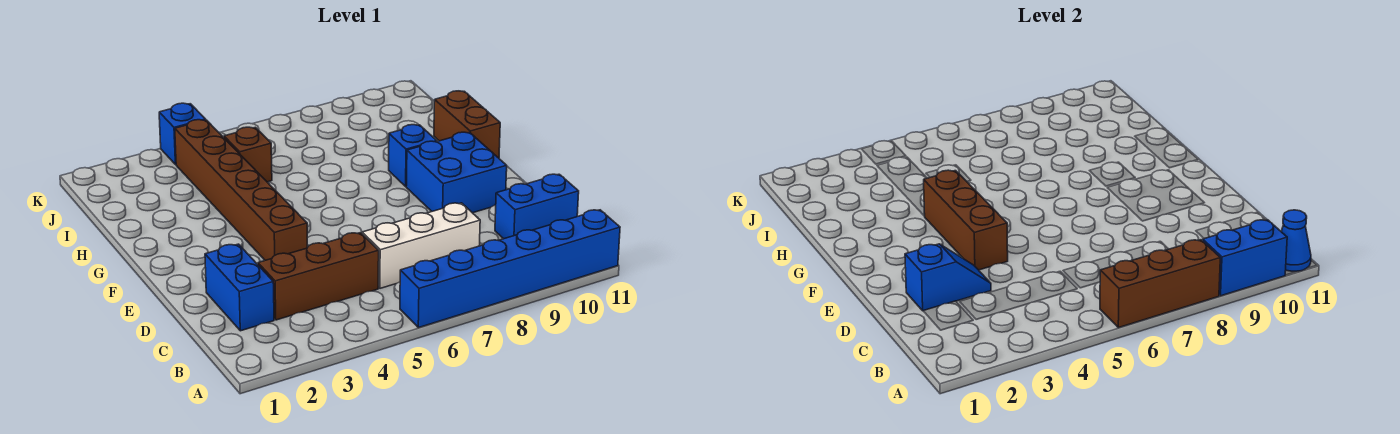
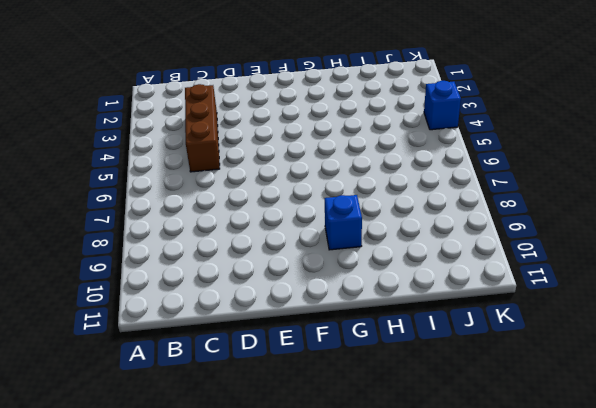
none -> blue brick A6:A11 level 1
none -> blue brick C2:D2 level 1
none -> white brick C6:C8 level 1

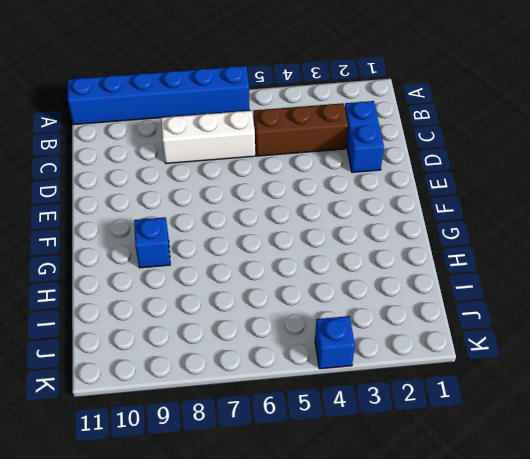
none -> blue brick C10:C11 level 1
none -> brown brick E4:J4 level 1
none -> blue brick E9:F10 level 1

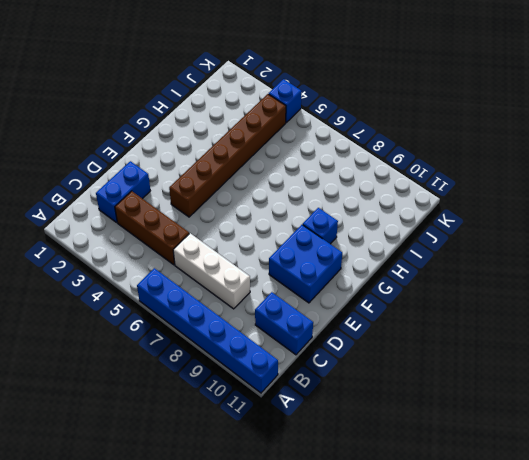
none -> brown brick G11:H11 level 1
none -> brown brick I5 level 1
none -> brown brick A6:A8 level 2

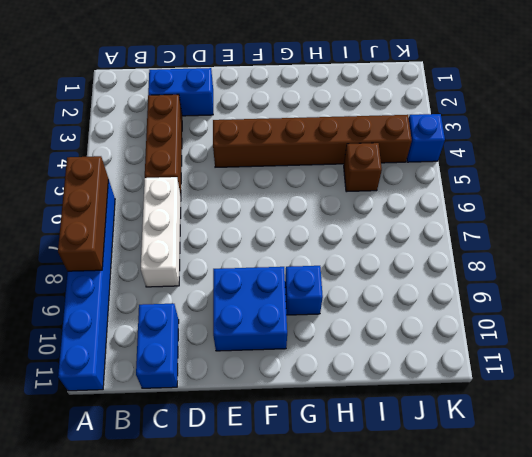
none -> brown brick G11:H11 level 1
none -> blue brick A9:A10 level 2
none -> blue cone A11 level 2

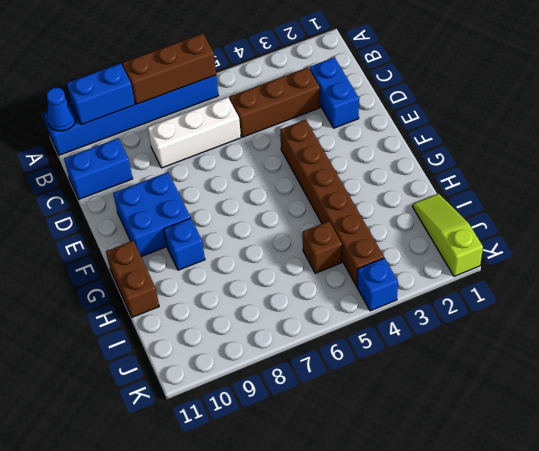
lime slope I1:K1 level 1 top K -> none
none -> blue slope D2:D3 level 2 top 2
none -> brown brick E4:G4 level 2

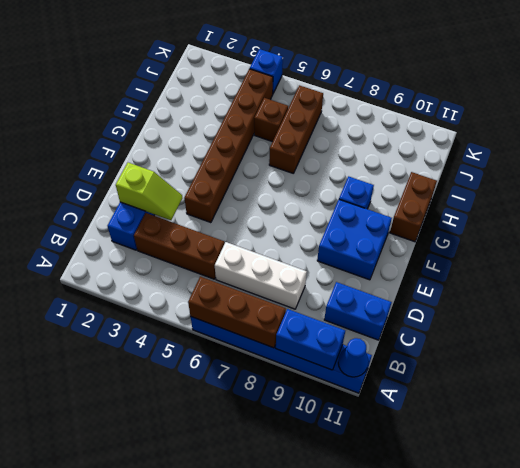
lime slope D2:D3 level 2 top 2 -> blue slope D2:D3 level 2 top 2
brown brick H6:J6 level 1 -> brown brick E4:G4 level 2

